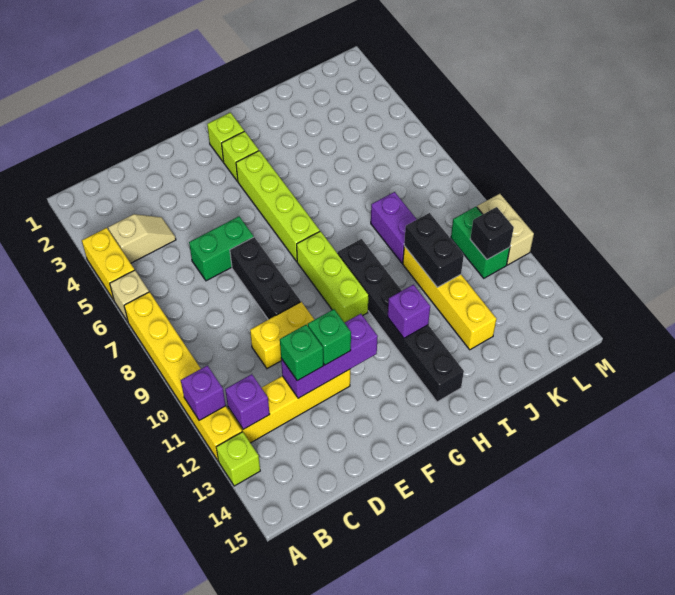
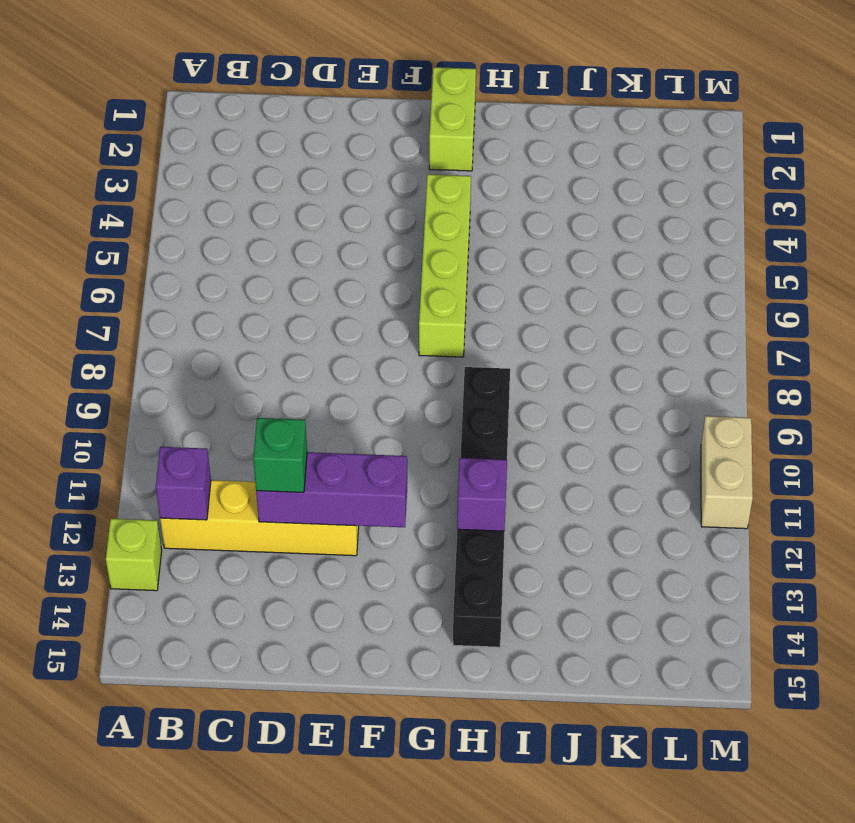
lime brick G1:G2 level 1 -> lime brick G2 level 1
none -> yellow brick A4:A5 level 1
none -> tan brick A6 level 1
none -> yellow brick A7:A12 level 1

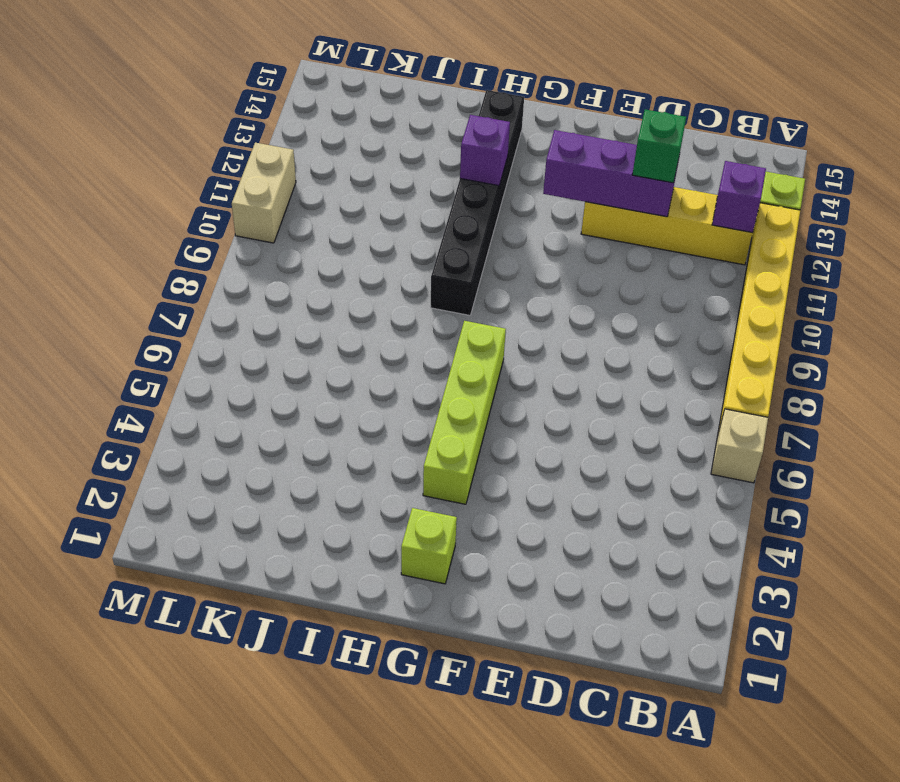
none -> yellow brick A4:A5 level 1
none -> tan slope B4:C4 level 1 top B
none -> green brick D6:E6 level 1

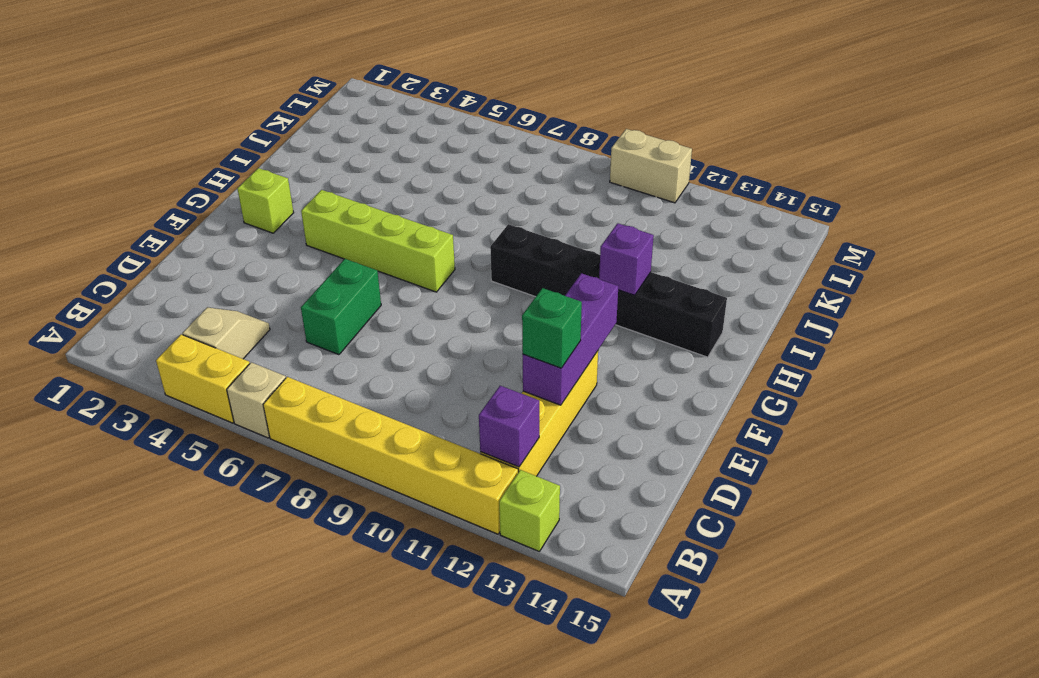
none -> yellow brick D10:E10 level 1
none -> black brick E7:E9 level 1
none -> lime brick G3 level 1

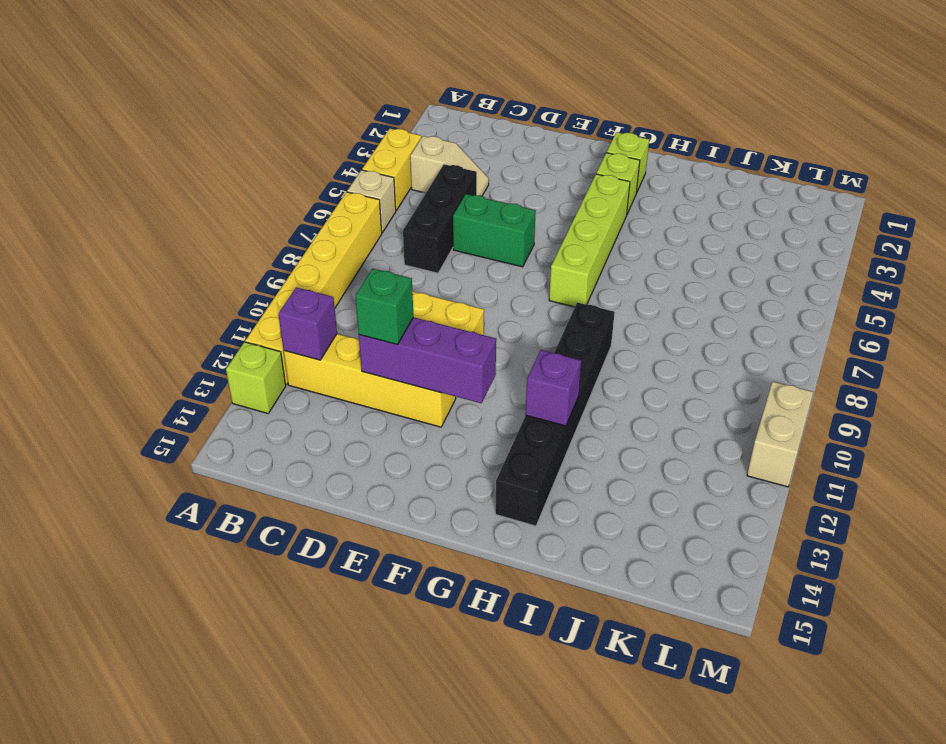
black brick C5:C7 level 1 -> black brick E7:E9 level 1
none -> lime brick G8:G10 level 1
none -> purple brick J8:J9 level 1
none -> yellow brick J10:J13 level 1

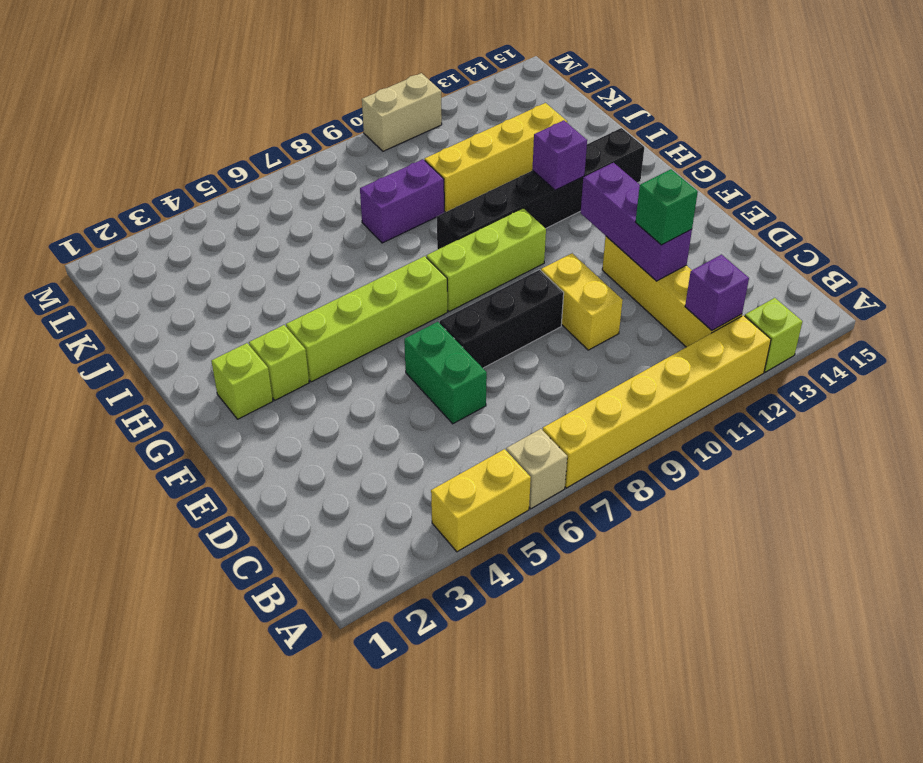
none -> tan slope B4:C4 level 1 top B
none -> green brick L10:L11 level 1
none -> purple brick A11 level 2

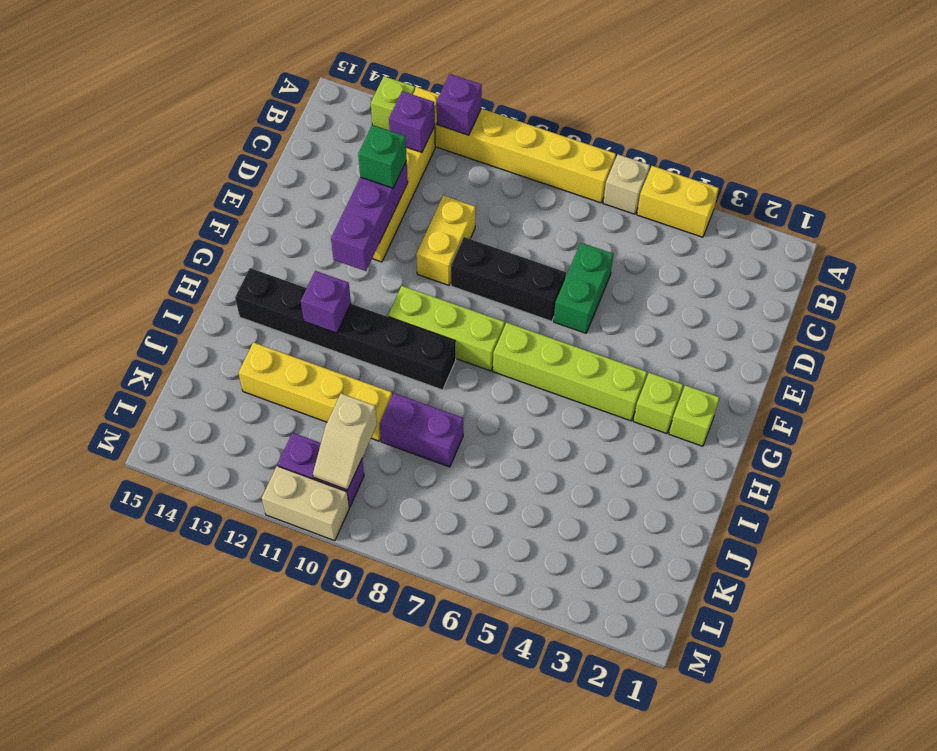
tan slope K10:L10 level 2 top K -> tan slope B4:C4 level 1 top B
purple brick L10:L11 level 1 -> green brick L10:L11 level 1
none -> black brick J10:J11 level 2
none -> black brick L11 level 2
none -> green brick E12 level 3

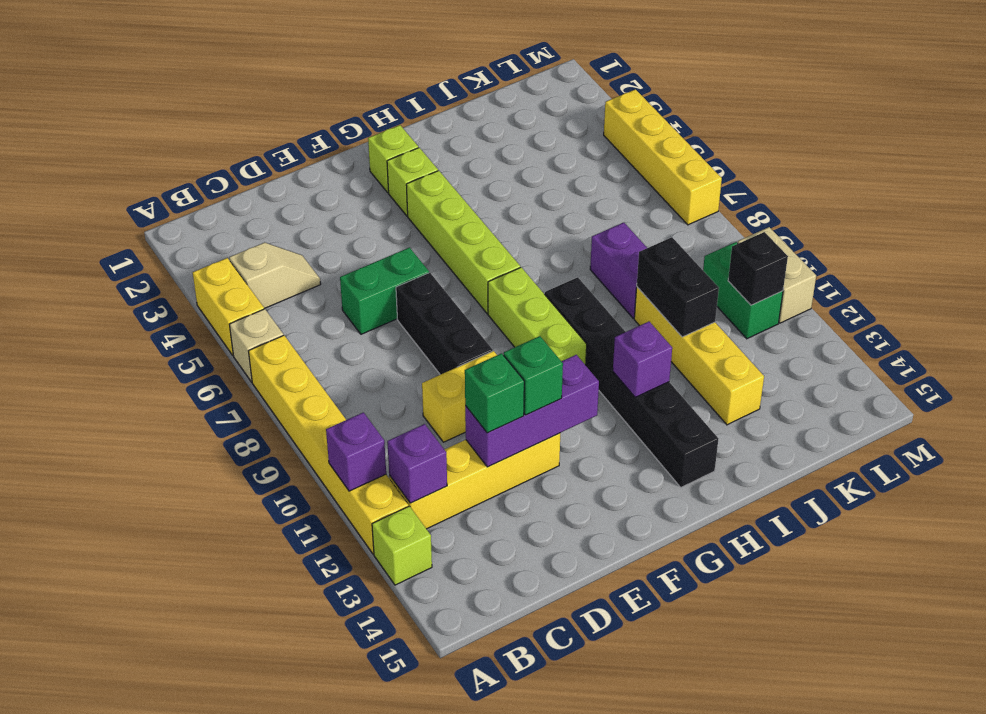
yellow brick M4:M7 level 1 -> none

